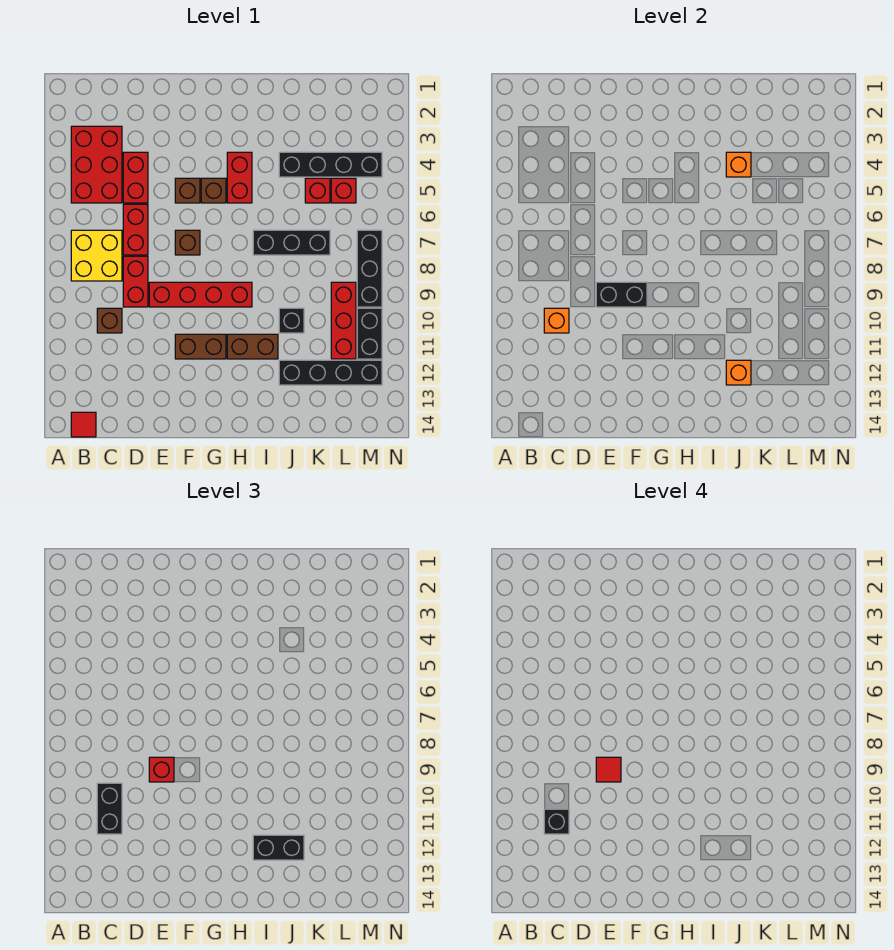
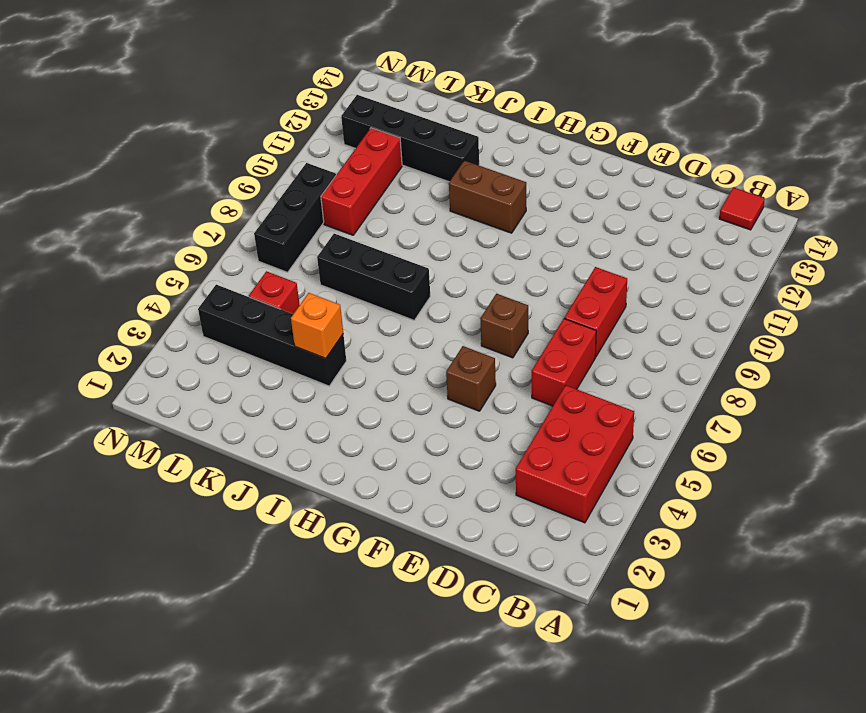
none -> yellow brick B7:C8 level 1
none -> brown brick C10 level 1
none -> red brick D4:D5 level 1
none -> red brick E9:H9 level 1

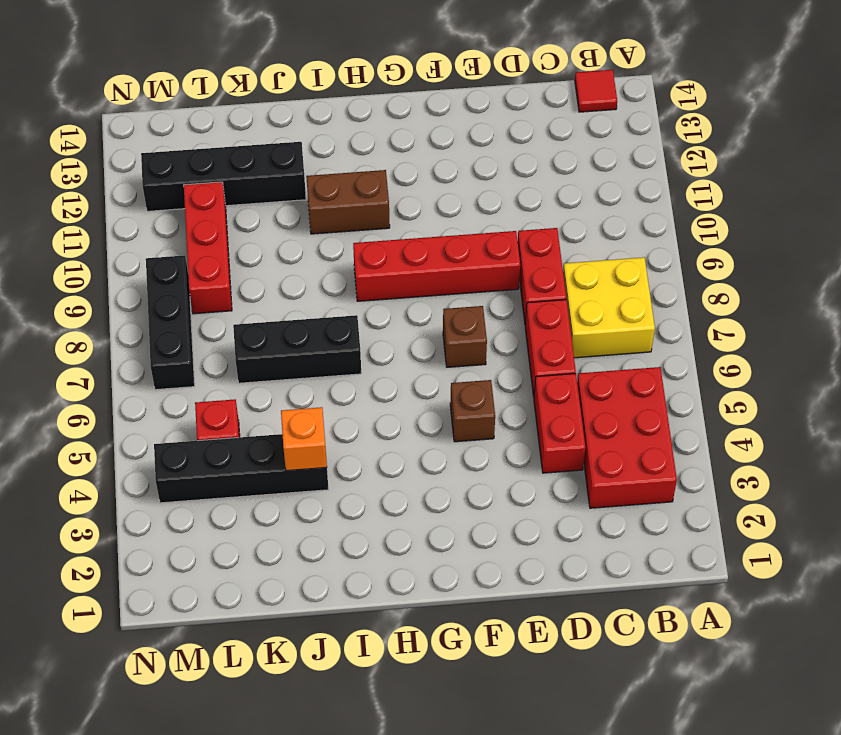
none -> brown brick C10 level 1
none -> brown brick F11:G11 level 1
none -> brown brick G5 level 1
none -> red brick H4:H5 level 1

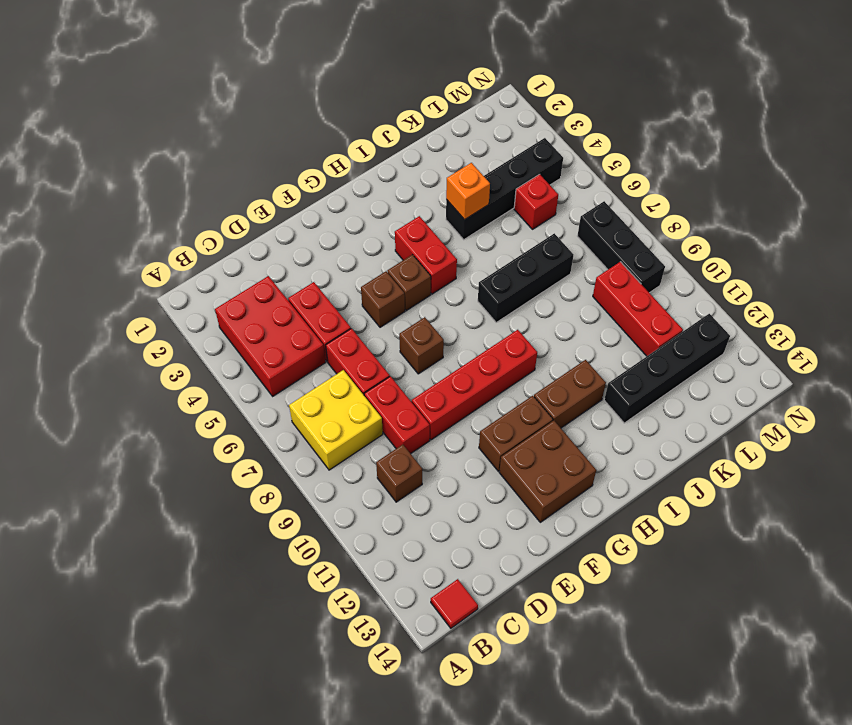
brown brick F12:G13 level 1 -> none
none -> black brick J10 level 1
none -> red brick K5 level 1
none -> black brick M10:M11 level 1
none -> orange brick C10 level 2

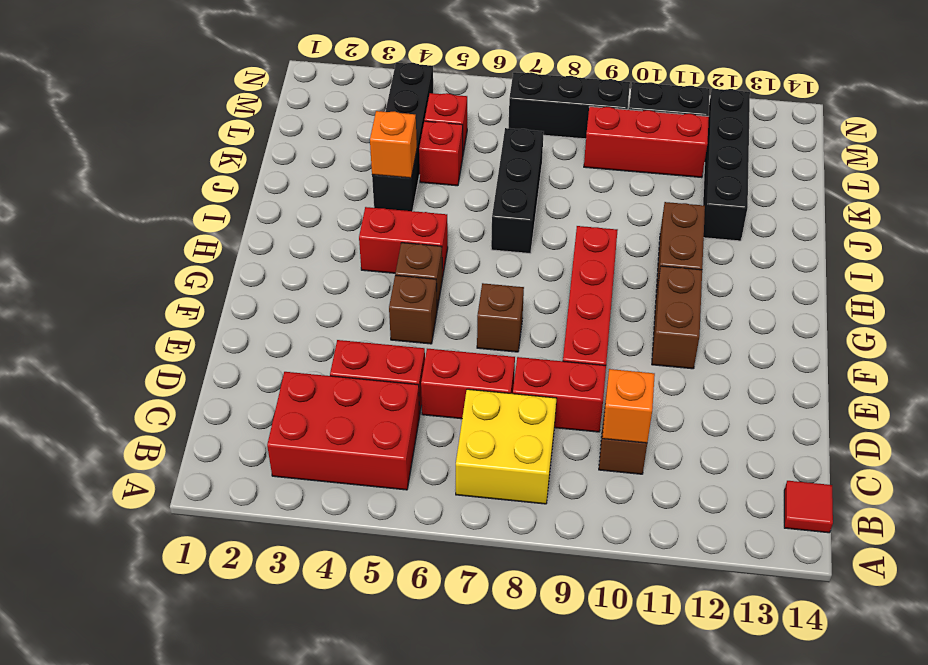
none -> black brick J10 level 1
none -> black brick E9:F9 level 2
none -> orange brick J12 level 2
none -> black brick C10:C11 level 3

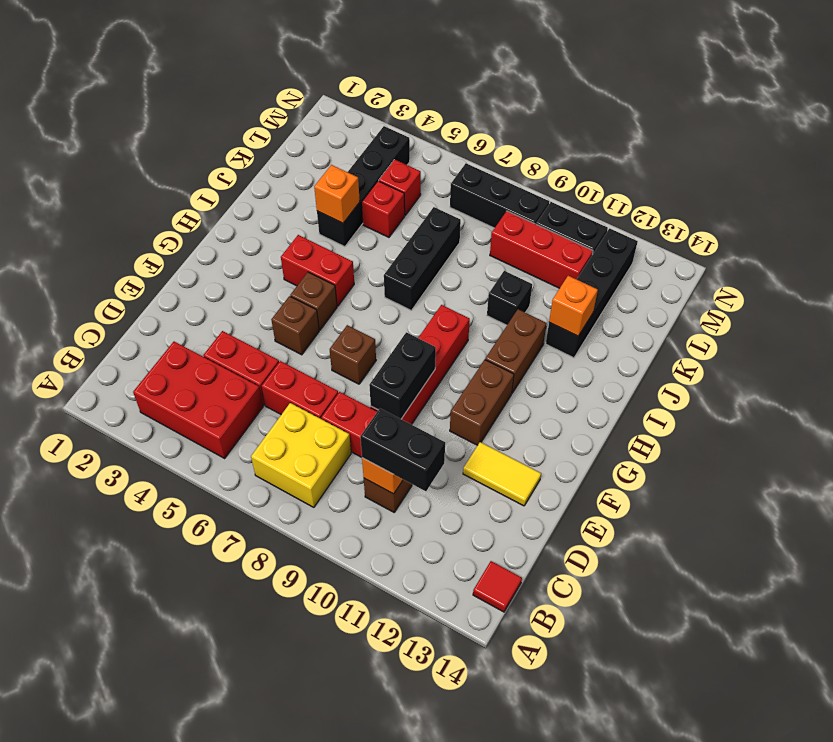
yellow tile E12:E13 level 1 -> none
none -> red brick E9 level 3
none -> black brick I12:J12 level 3
none -> black brick C11 level 4
none -> red tile E9 level 4

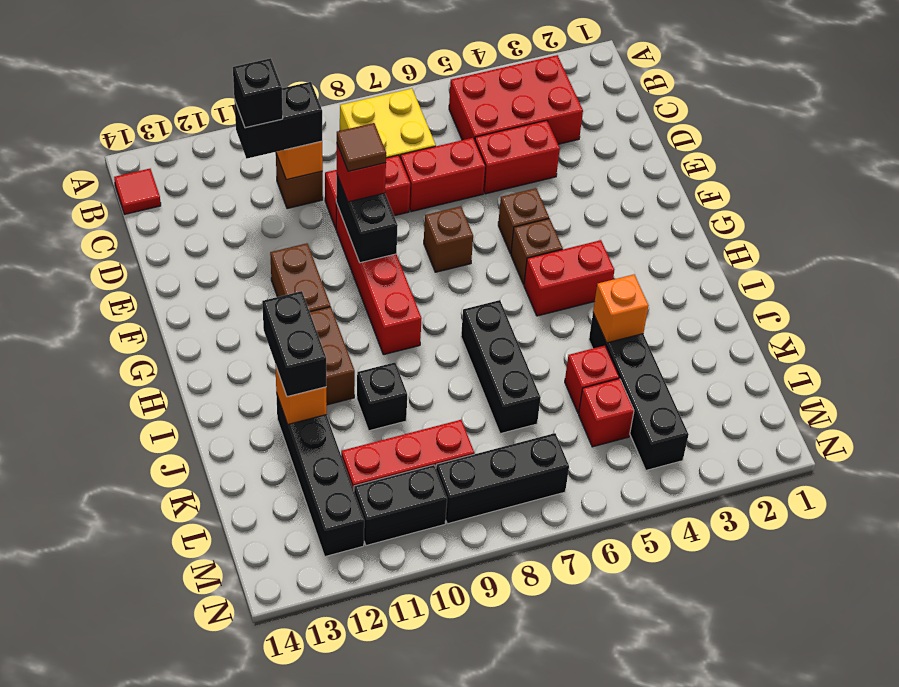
brown tile E9 level 4 -> red tile E9 level 4

